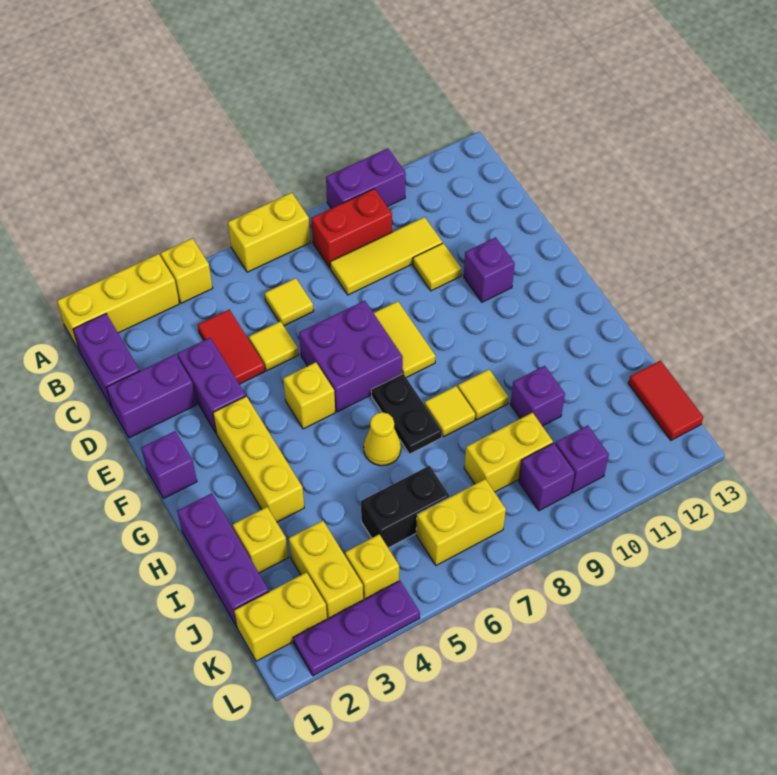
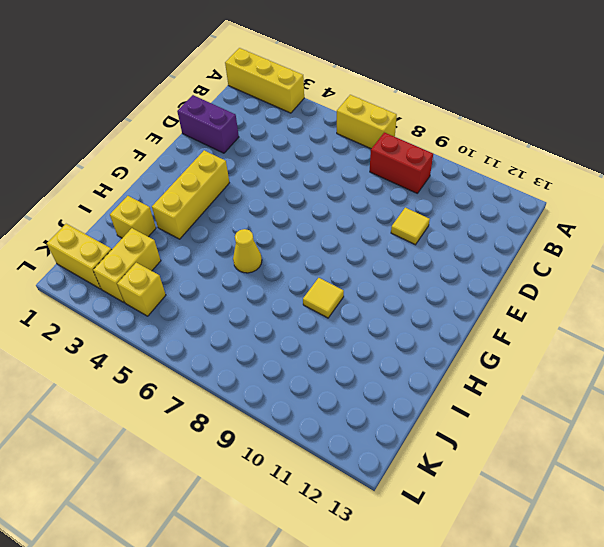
none -> yellow brick A4 level 1
none -> purple brick A9:A10 level 1
none -> purple brick B1:C1 level 1
none -> red tile C4:D4 level 1

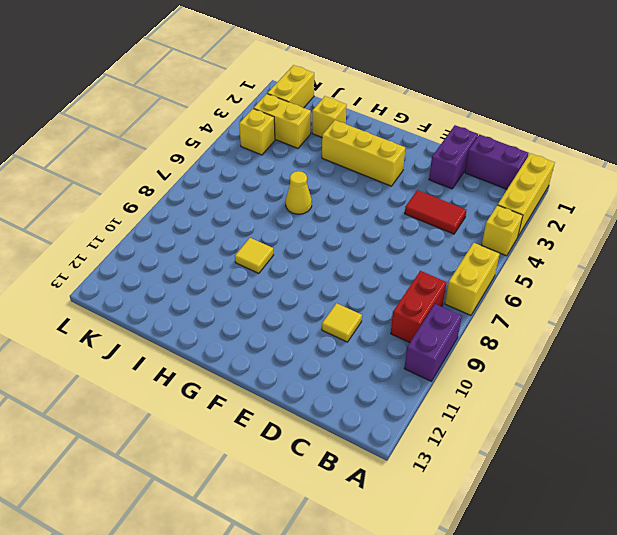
none -> yellow tile C6 level 1
none -> yellow tile C8:C10 level 1
none -> purple brick D3:E3 level 1
none -> yellow tile D5 level 1

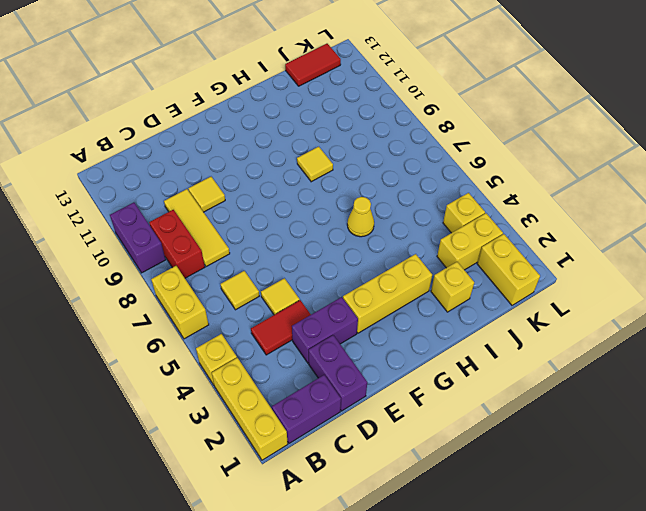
none -> purple brick E6:F7 level 1
none -> yellow tile E8:F8 level 1
none -> purple brick E11 level 1
none -> purple brick F1 level 1

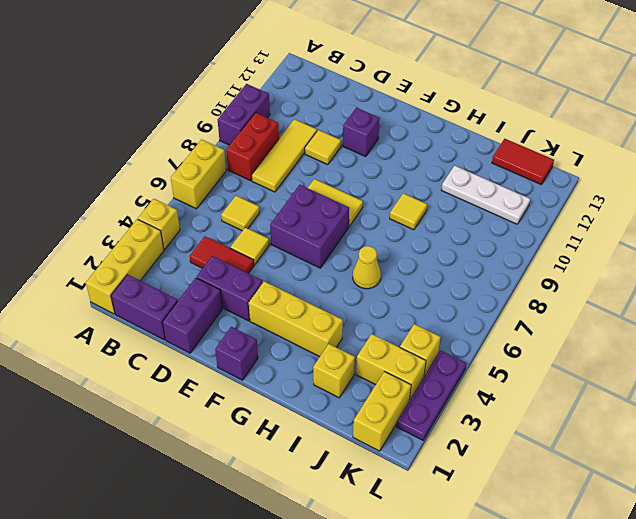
white plate I11:K11 level 1 -> none
none -> yellow brick F5 level 1
none -> black plate G7:H7 level 1
none -> purple brick H1:J1 level 1
none -> yellow tile H8 level 1

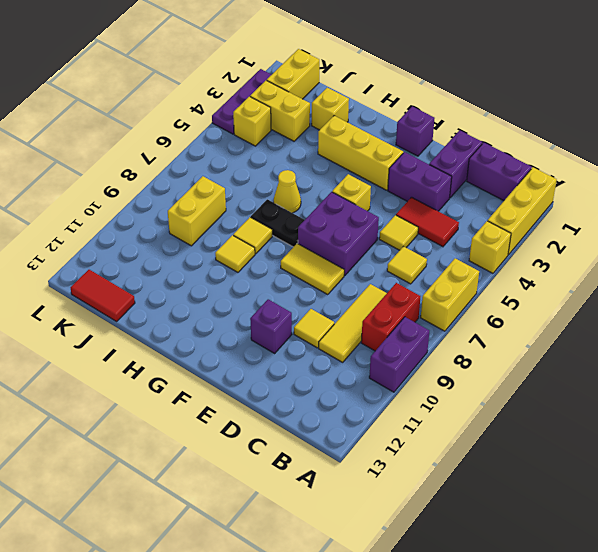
none -> purple brick H1:J1 level 1
none -> purple brick I10 level 1
none -> black brick J5:J6 level 1
none -> yellow brick K6:K7 level 1

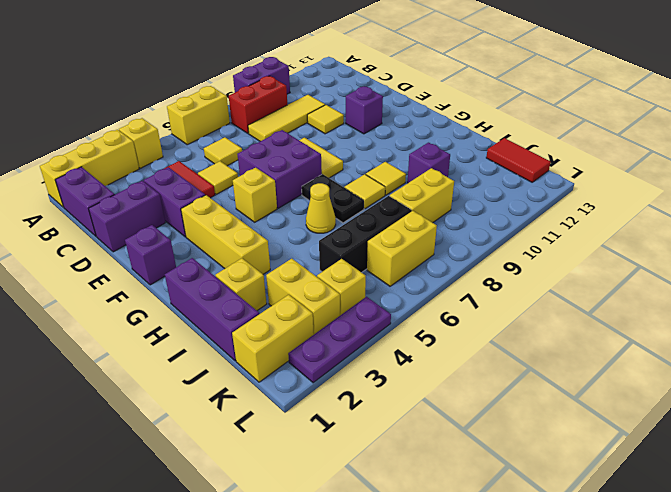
black brick J5:J7 level 1 -> black brick J5:J6 level 1
none -> purple brick K9 level 1
none -> purple brick K10 level 1

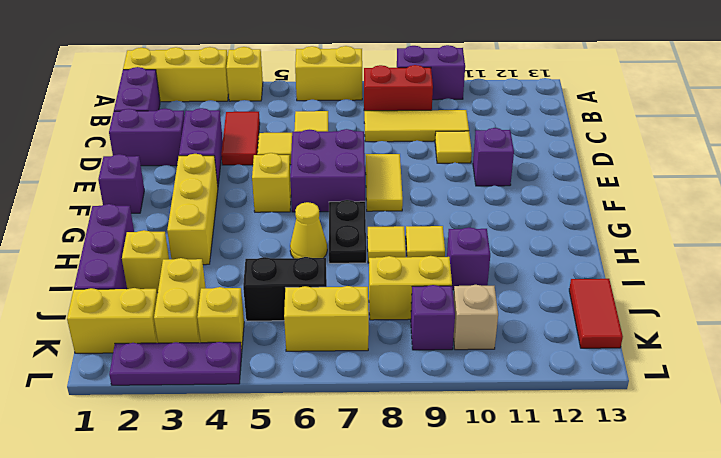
tan brick K10 level 1 -> purple brick K10 level 1

